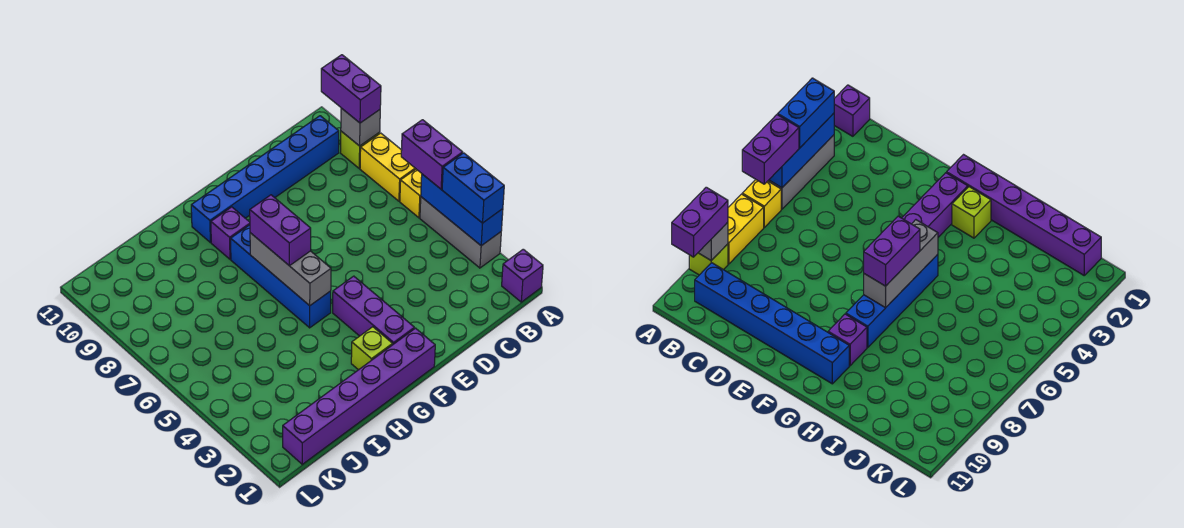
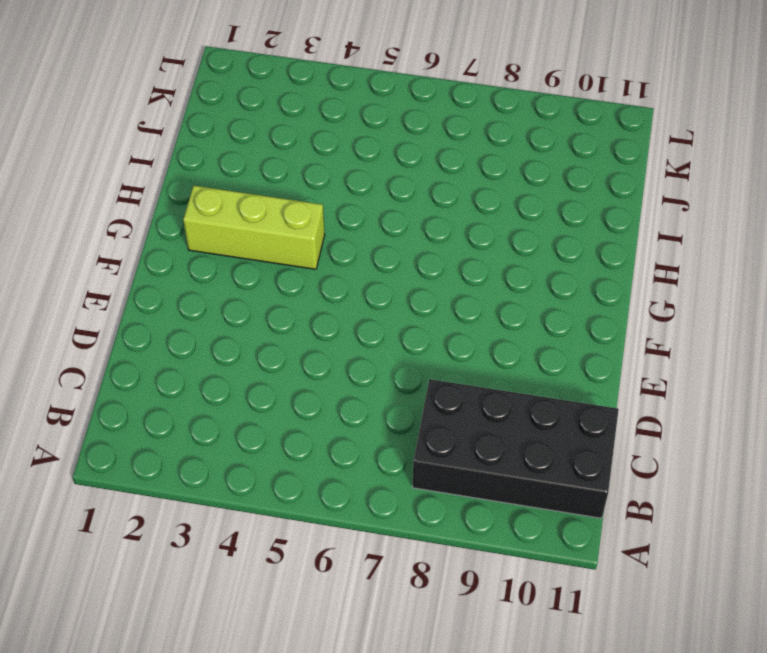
black brick B8:C11 level 1 -> blue brick B10:G10 level 1
lime brick G2:G4 level 1 -> lime brick G2 level 1
none -> purple brick A1 level 1
none -> grey brick A3:A5 level 1
none -> yellow brick A6 level 1

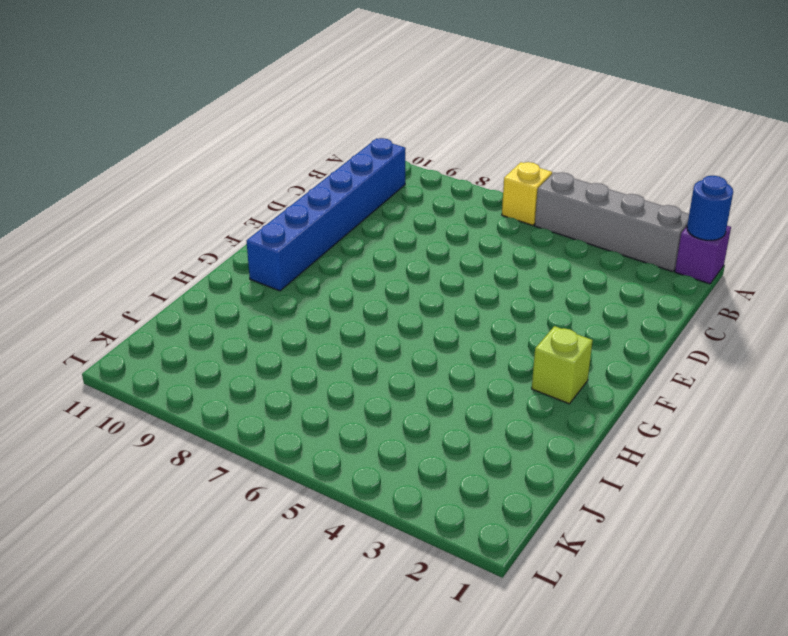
blue round brick A1 level 2 -> none
grey brick A2:A5 level 1 -> grey brick A3:A5 level 1
none -> yellow brick A7:A8 level 1
none -> lime brick A9 level 1
none -> purple brick F1:K1 level 1

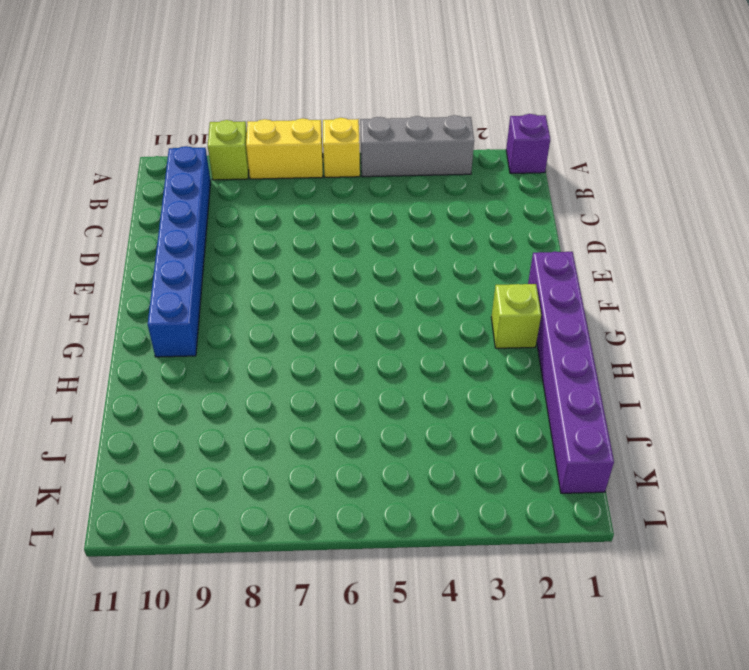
none -> purple brick F2:F4 level 1
none -> blue brick G5:G8 level 1
none -> purple brick G9 level 1

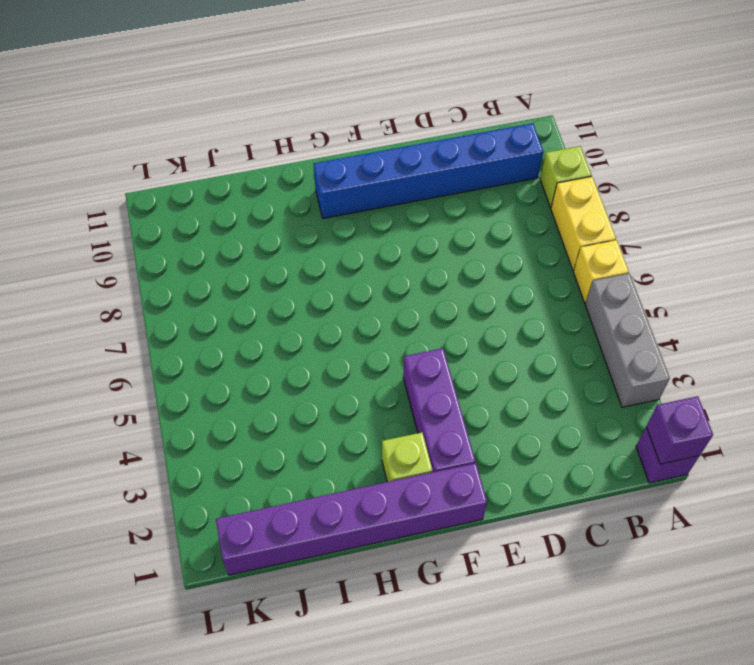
purple brick A1 level 2 -> purple brick G9 level 1
none -> blue brick G5:G8 level 1
none -> blue brick A3:A5 level 2
none -> grey brick A9 level 2

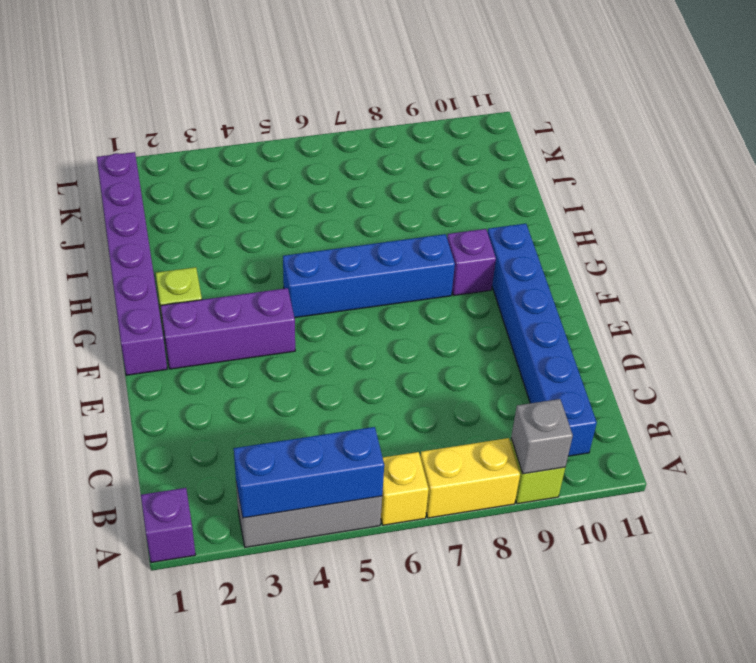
none -> grey brick G5:G7 level 2
none -> blue brick A3:A4 level 3
none -> purple brick A5:A6 level 3

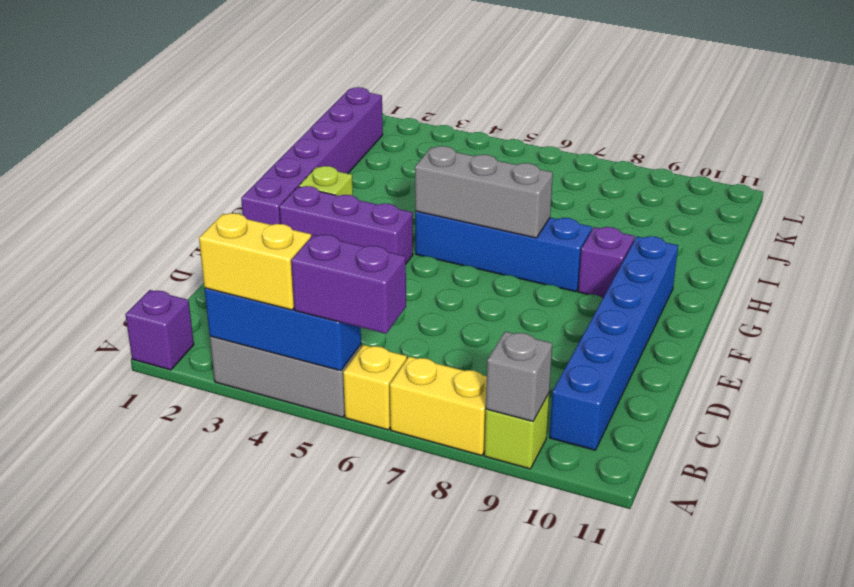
yellow brick A3:A4 level 3 -> blue brick A3:A4 level 3
none -> purple brick A9:A10 level 3
none -> purple brick G6:G7 level 3

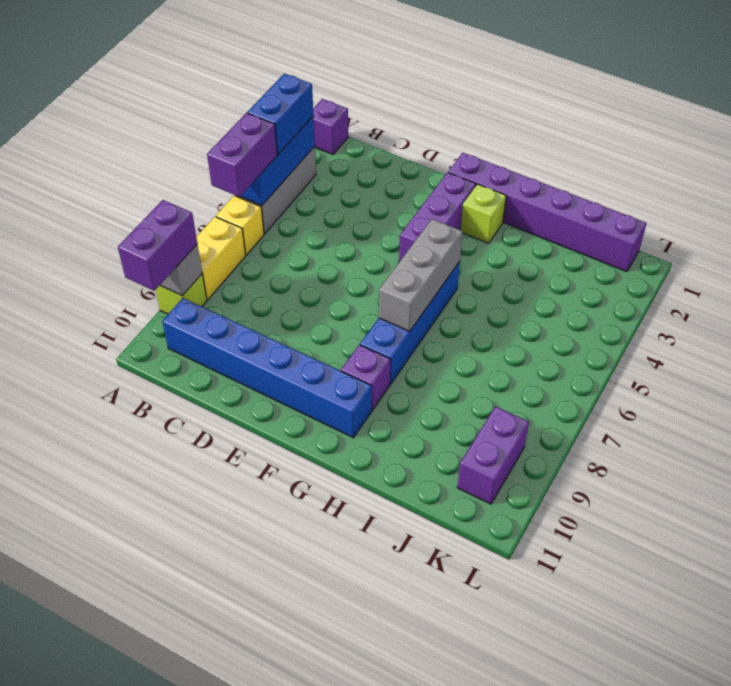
purple brick K9:K10 level 1 -> purple brick G6:G7 level 3

